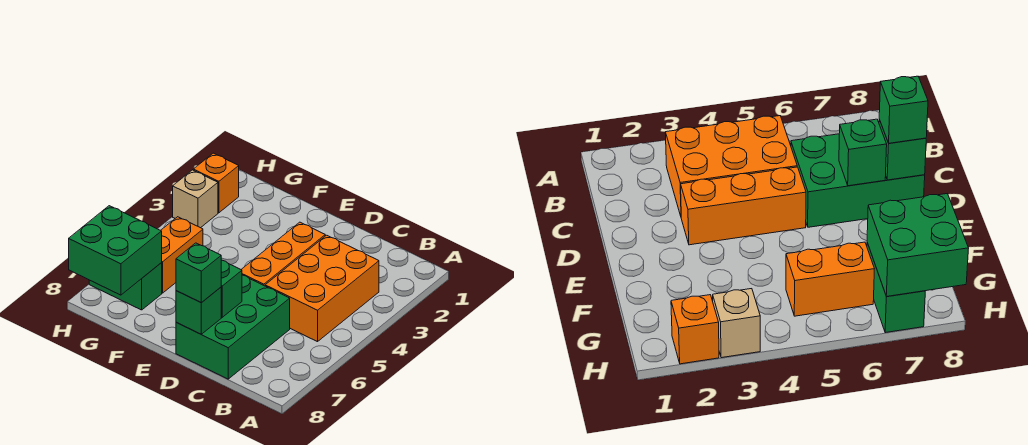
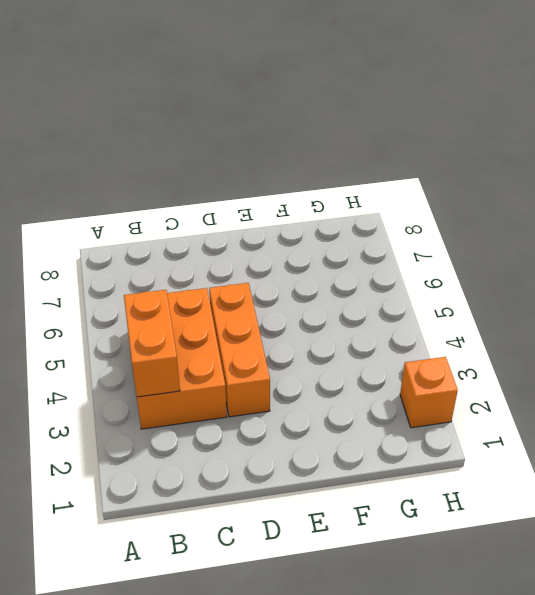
orange brick B3:B4 level 2 -> orange brick G5:G6 level 1
none -> green brick C6:D8 level 1
none -> green brick G7:H7 level 1

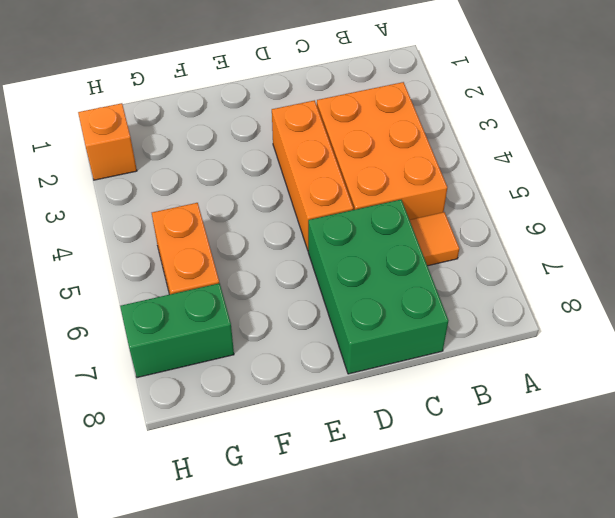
orange tile B6 level 1 -> none
none -> tan brick H3 level 1
none -> green brick D7 level 2

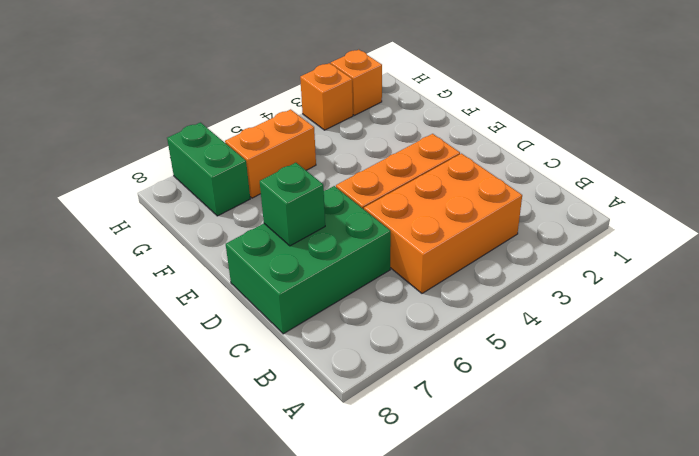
orange brick H3 level 1 -> tan brick H3 level 1
none -> green brick D8 level 2
none -> green brick G7:H8 level 2

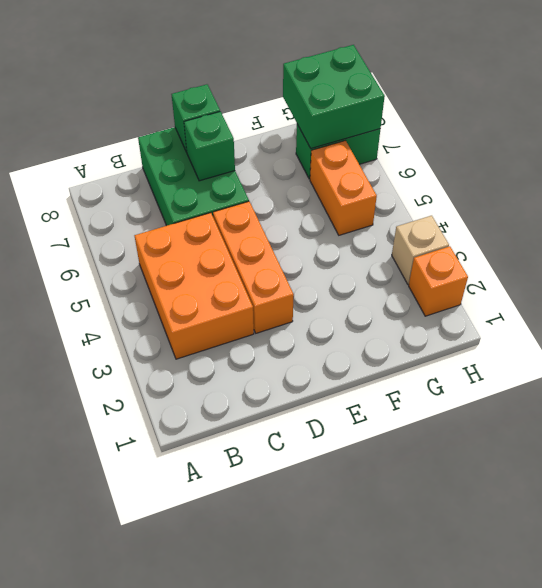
none -> green brick D8 level 3

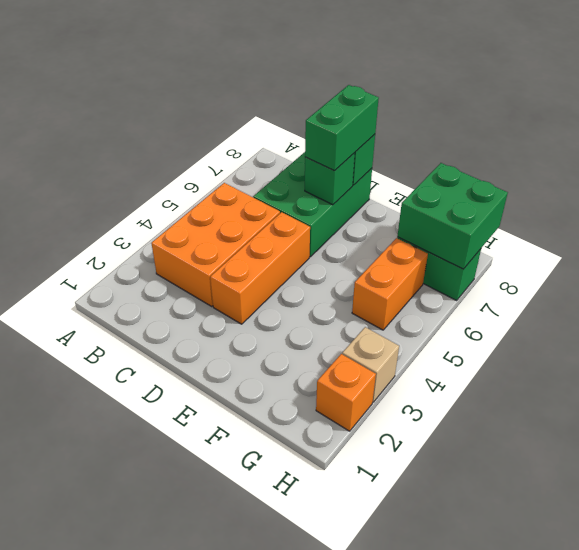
green brick D7:D8 level 3 -> green brick D8 level 3

